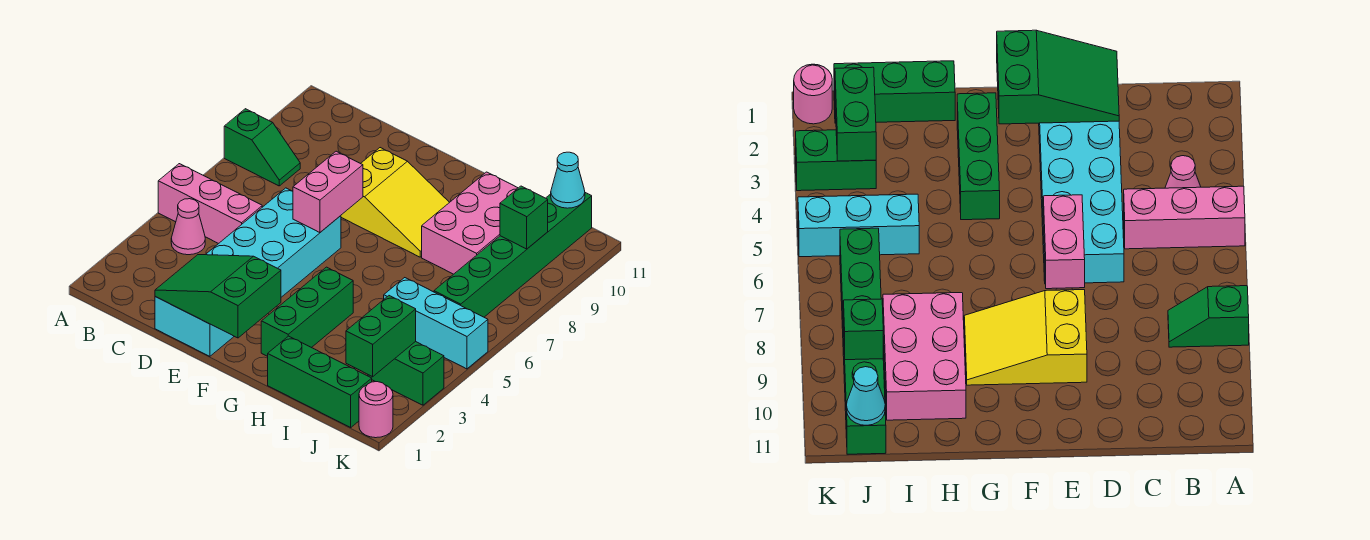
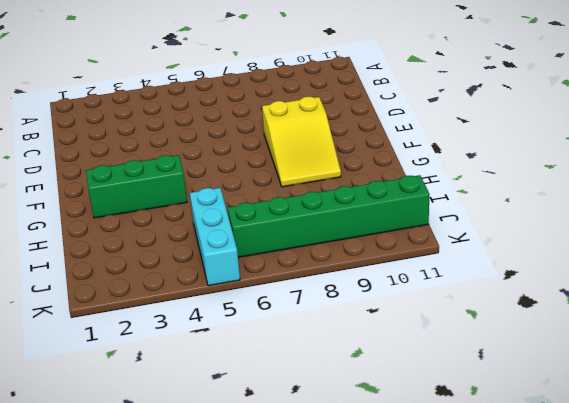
none -> pink brick A5:C5 level 1
none -> green slope A8:B8 level 1 top A
none -> pink cone B4 level 1

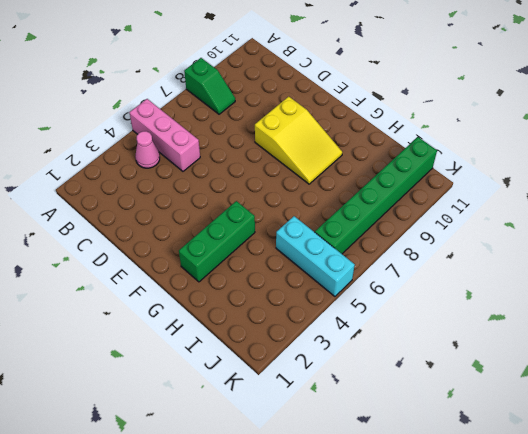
none -> cyan brick D1:E6 level 1
none -> green brick H1:J1 level 1
none -> pink brick H8:I10 level 1

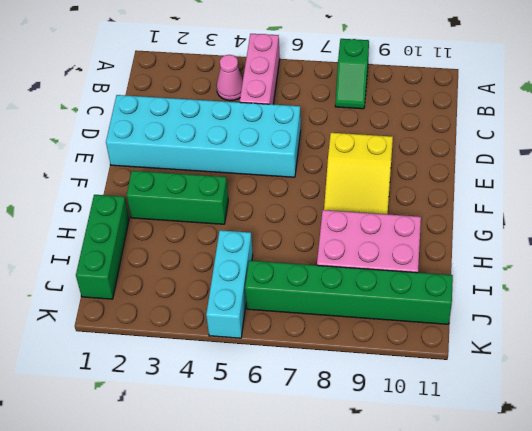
none -> green brick J3:K3 level 1
none -> pink round brick K1 level 1
none -> green slope D1:F2 level 2 top F

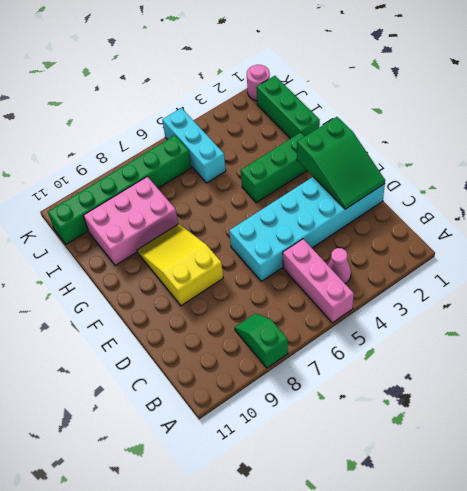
none -> green brick J3:K3 level 1
none -> pink brick E6:E7 level 2
none -> green brick J2:J3 level 2

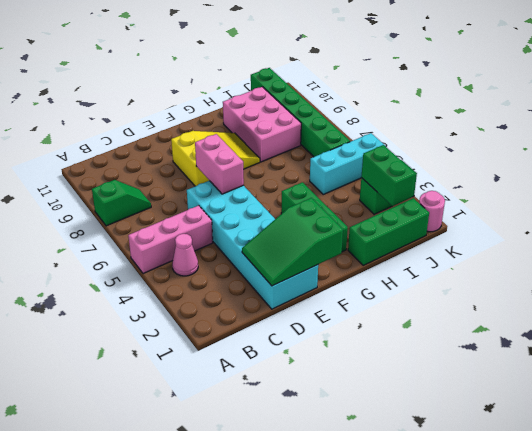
none -> green brick J9 level 2
none -> cyan cone J11 level 2

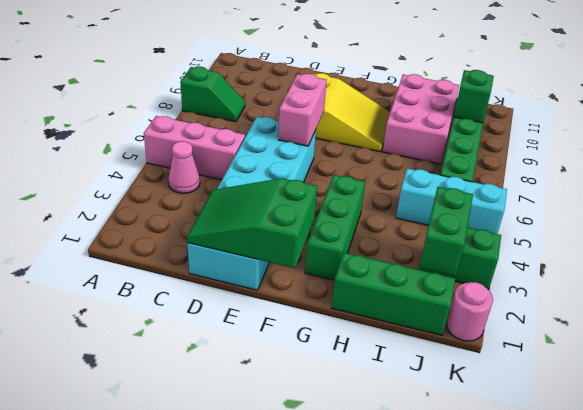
none -> cyan cone J11 level 2

